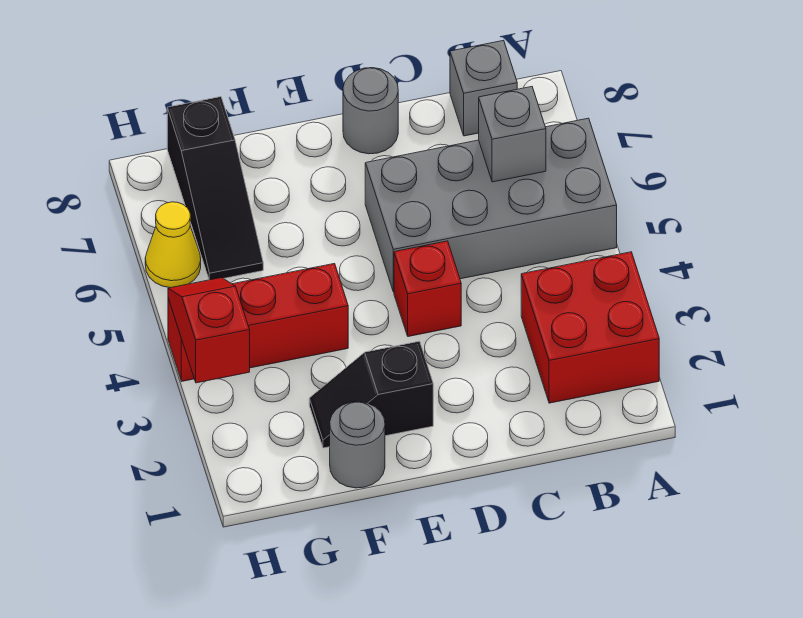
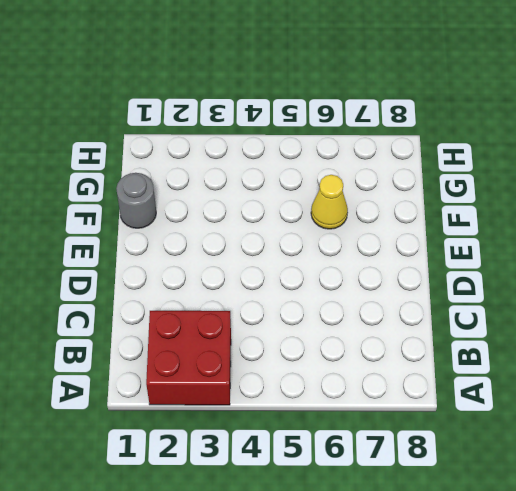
yellow cone F6 level 1 -> yellow cone H6 level 1
none -> grey brick A5:D6 level 1
none -> grey brick B8 level 1
none -> red brick D4 level 1

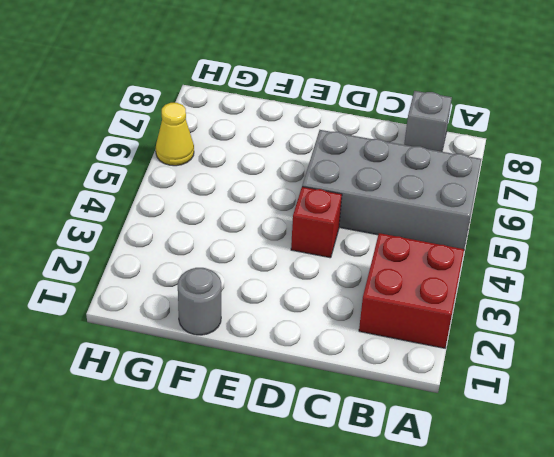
none -> grey round brick D8 level 1
none -> black slope E2:F2 level 1 top E
none -> red brick F4:H4 level 1

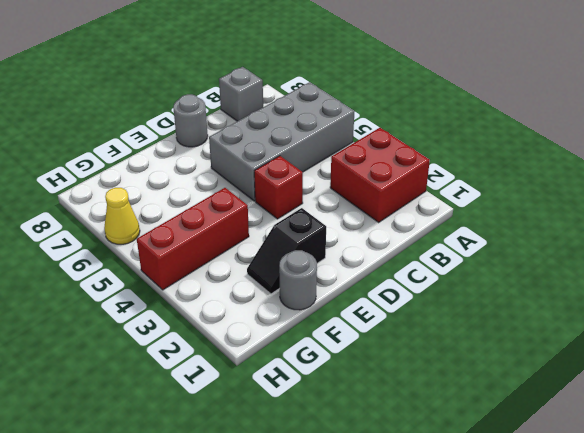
none -> black slope G6:G8 level 1 top 8
none -> grey brick B6 level 2
none -> red slope H3:H4 level 2 top 3

